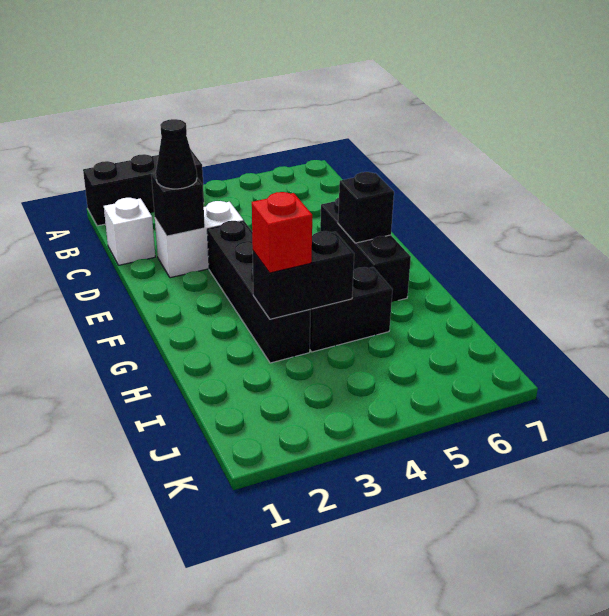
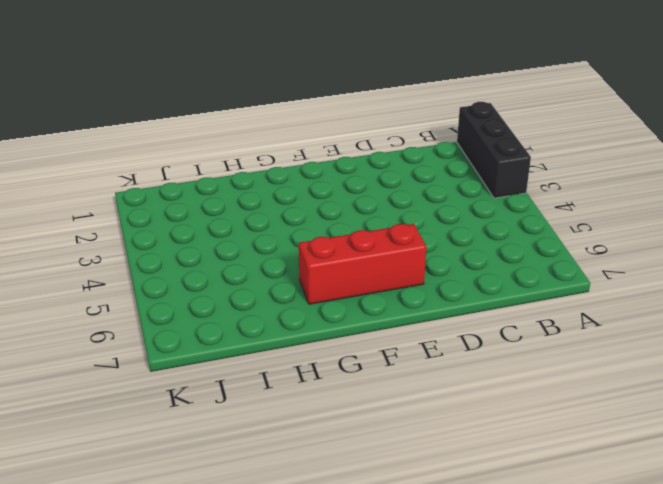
red brick E6:G6 level 1 -> black brick E6:G6 level 1
none -> white brick C1 level 1
none -> white brick D2:D3 level 1

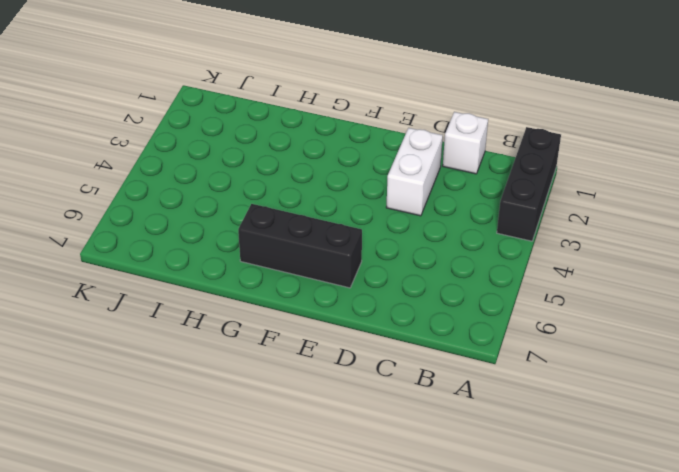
none -> black brick E3:H3 level 1
none -> black brick H4:H5 level 1

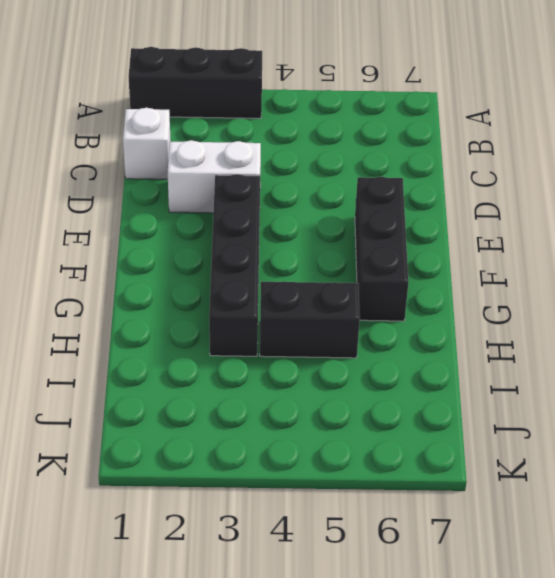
none -> black brick D2 level 2
none -> black brick F6 level 2

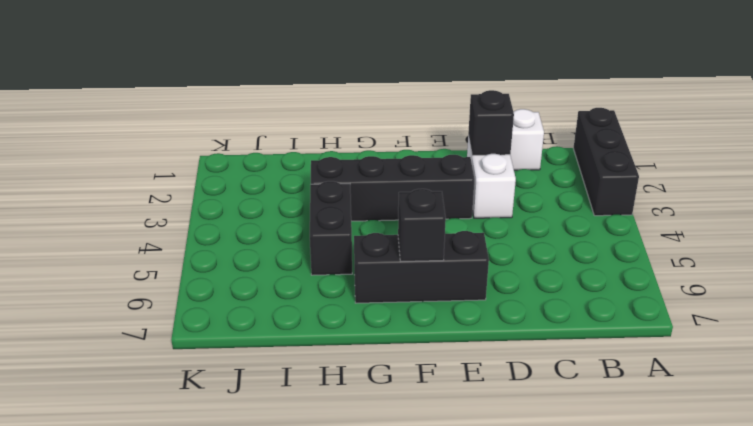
none -> black brick H3:H4 level 2
none -> black cone D2 level 3

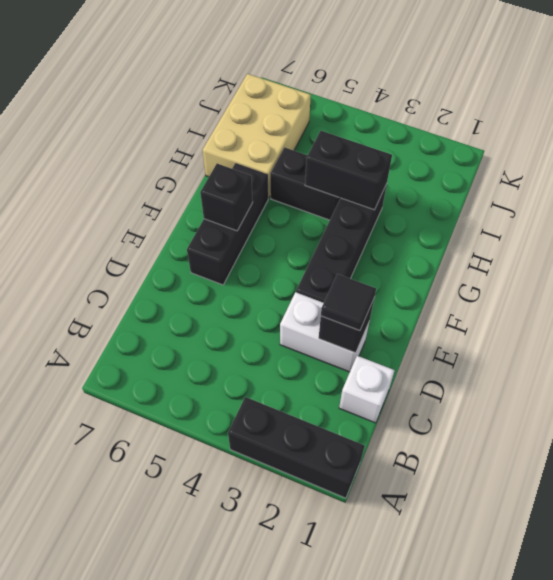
black tile D2 level 3 -> black cone D2 level 3
tan brick H6:J7 level 1 -> none
none -> red brick H3 level 3

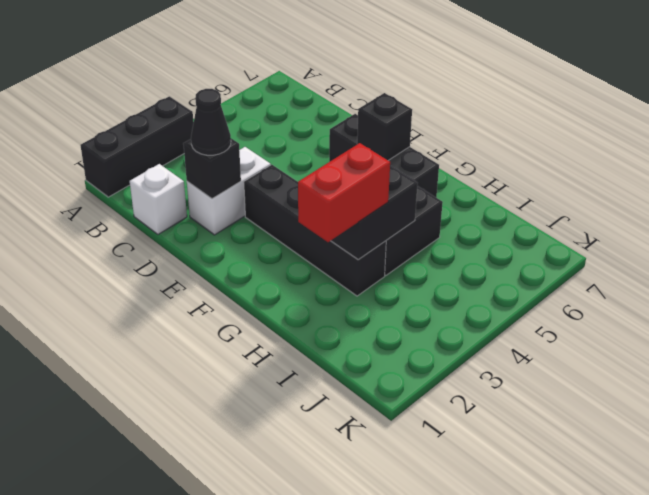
red brick H2:H3 level 3 -> red brick H3 level 3

